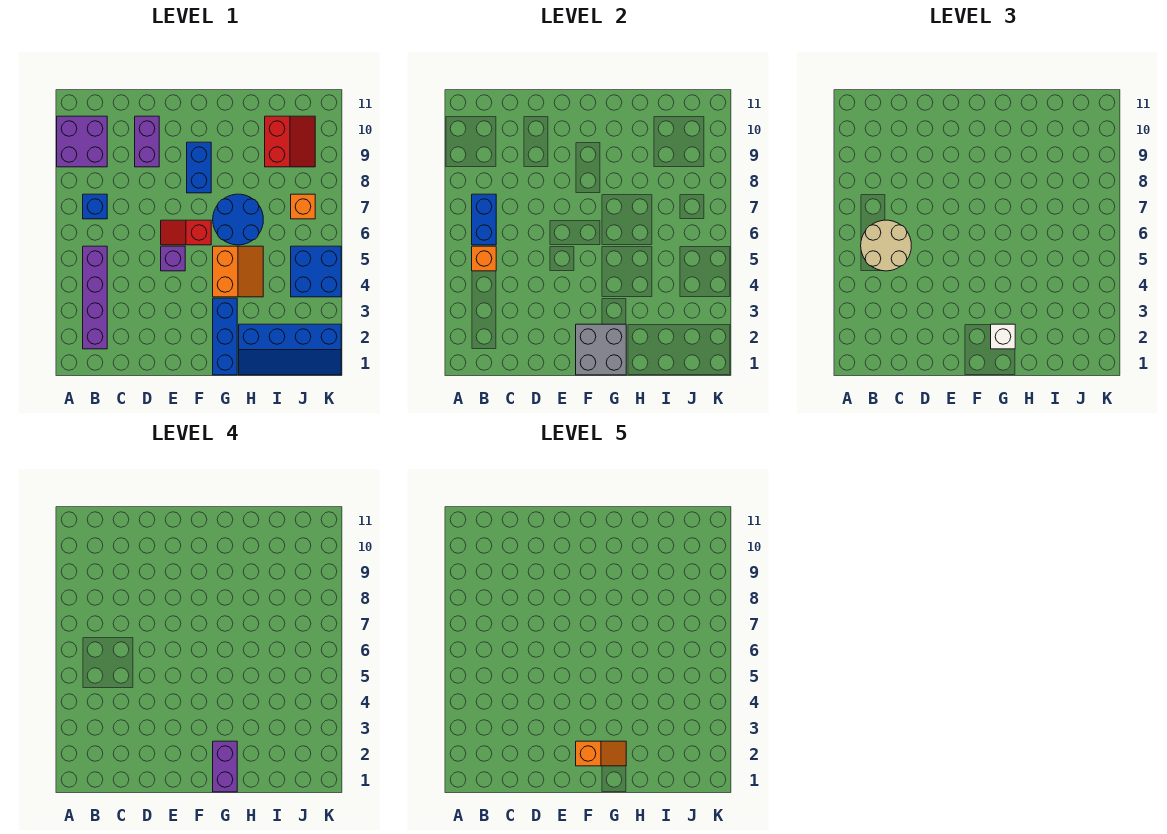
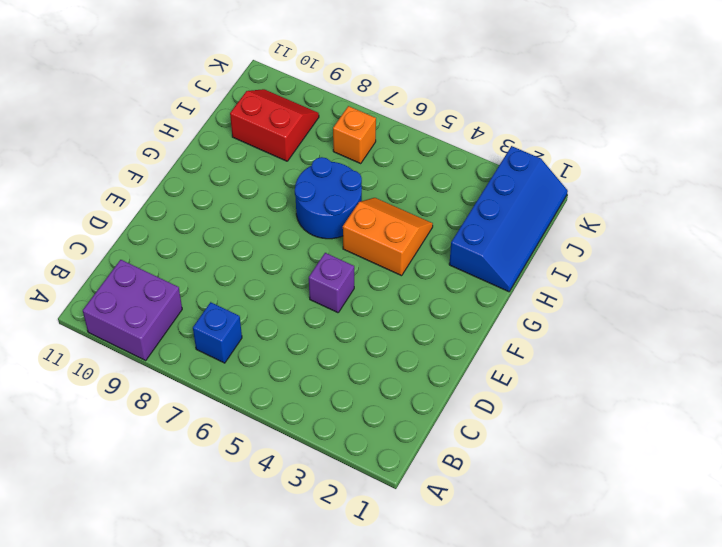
none -> purple brick B2:B5 level 1
none -> purple brick D9:D10 level 1
none -> red slope E6:F6 level 1 top F

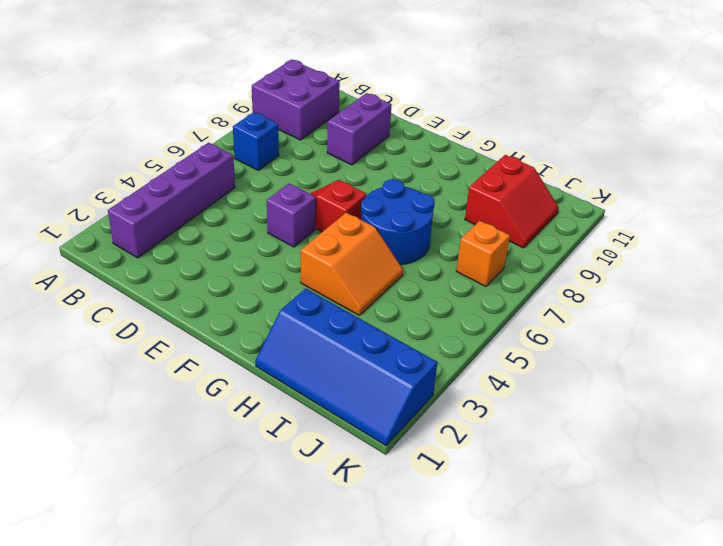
none -> blue brick F8:F9 level 1
none -> blue brick G1:G3 level 1
none -> blue brick J4:K5 level 1

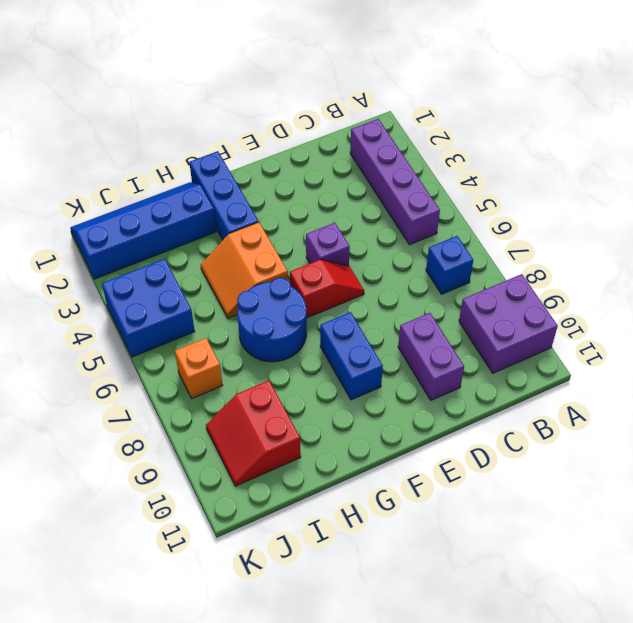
none -> orange brick B5 level 2
none -> blue brick B6:B7 level 2
none -> grey brick F1:G2 level 2

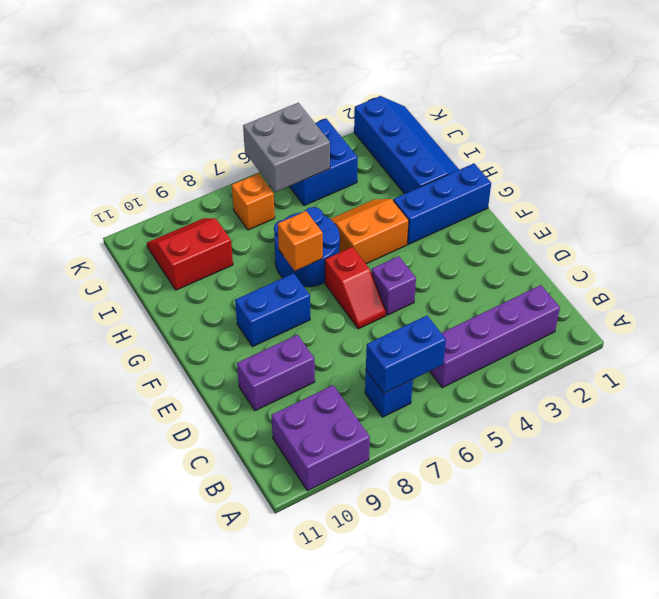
orange brick G7 level 2 -> orange brick B5 level 2
grey brick J5:K6 level 2 -> grey brick F1:G2 level 2
none -> tan round brick B5:C6 level 3
none -> white brick G2 level 3
none -> purple brick G1:G2 level 4

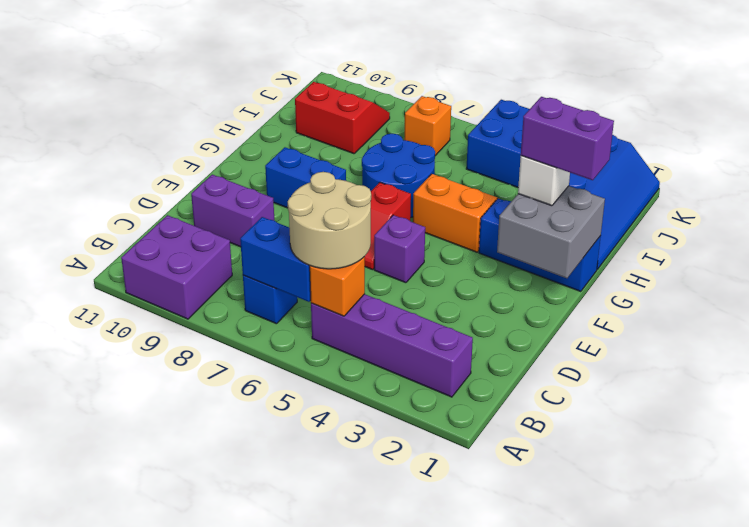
none -> orange slope F2:G2 level 5 top F

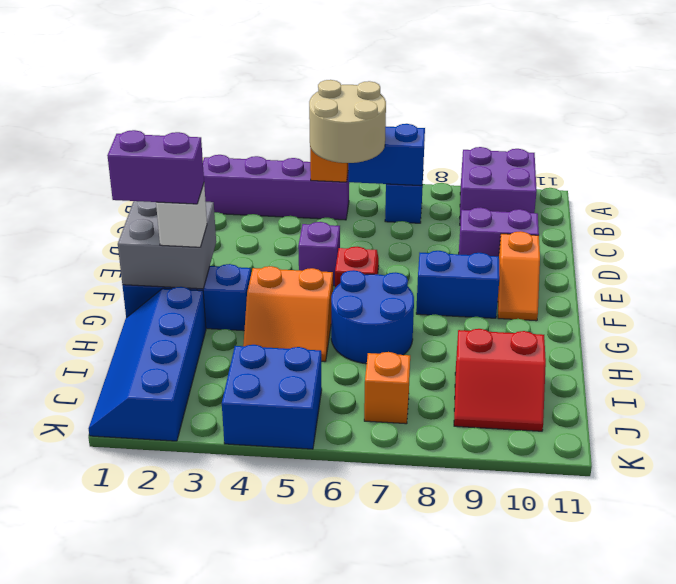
orange slope E10:F10 level 1 top E -> orange slope F2:G2 level 5 top F

